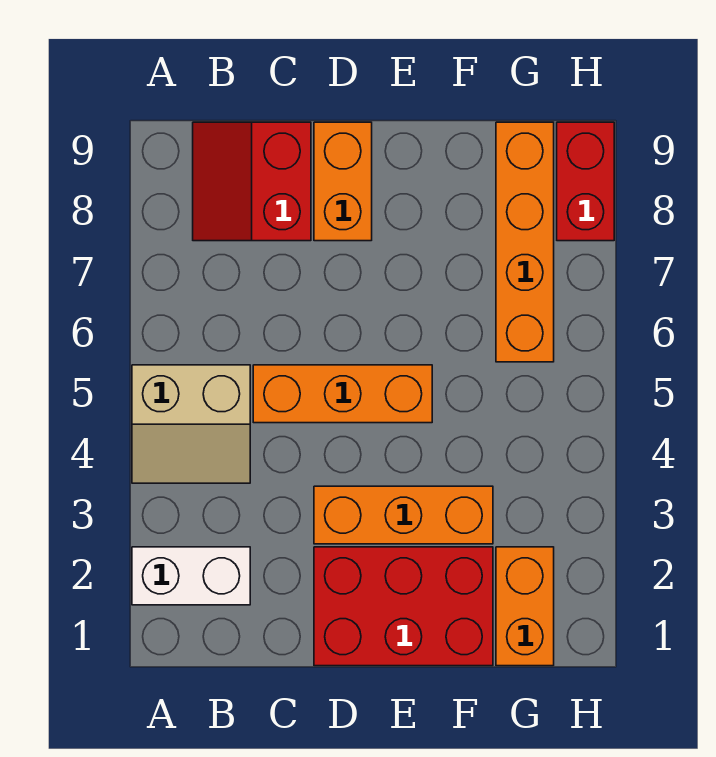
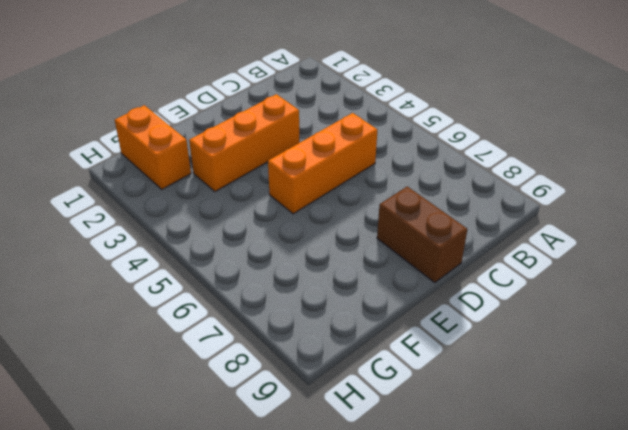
brown brick D8:D9 level 1 -> orange brick D8:D9 level 1
none -> white brick A2:B2 level 1
none -> tan slope A4:B5 level 1 top 5

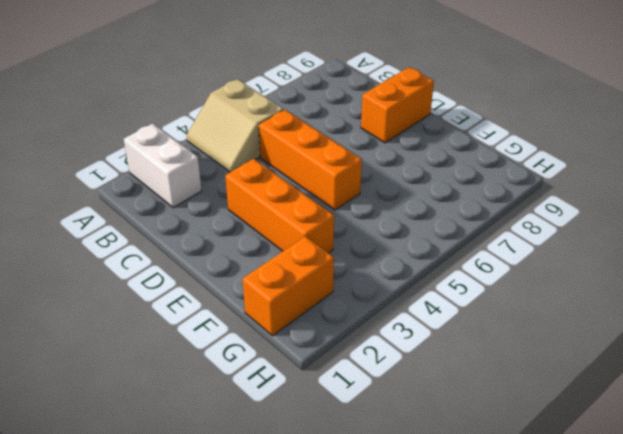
none -> red slope B8:C9 level 1 top C
none -> red brick D1:F2 level 1

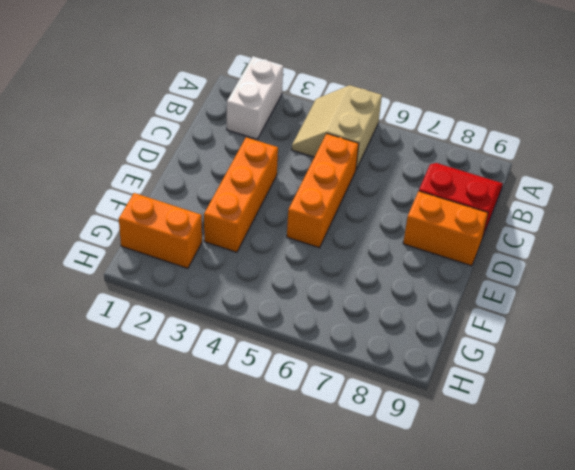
none -> red brick D1:F2 level 1
none -> orange brick G6:G9 level 1

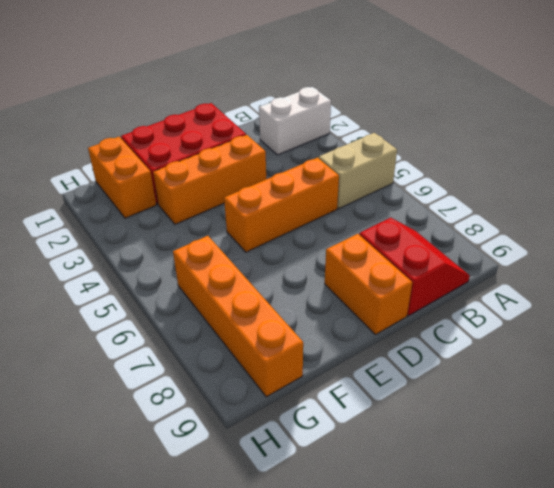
none -> red brick H8:H9 level 1

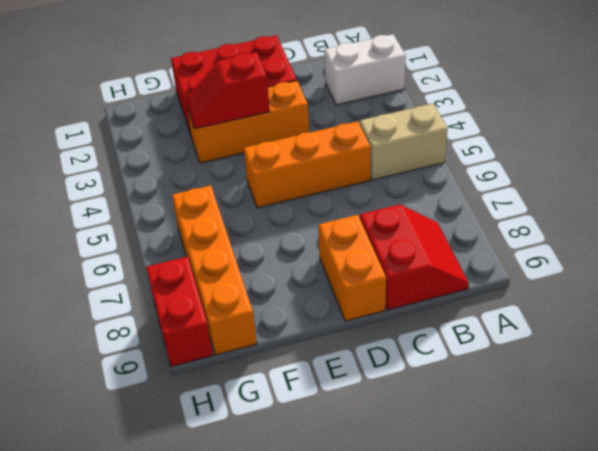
red slope E3:F3 level 2 top E -> none
none -> orange brick G1:G2 level 1

